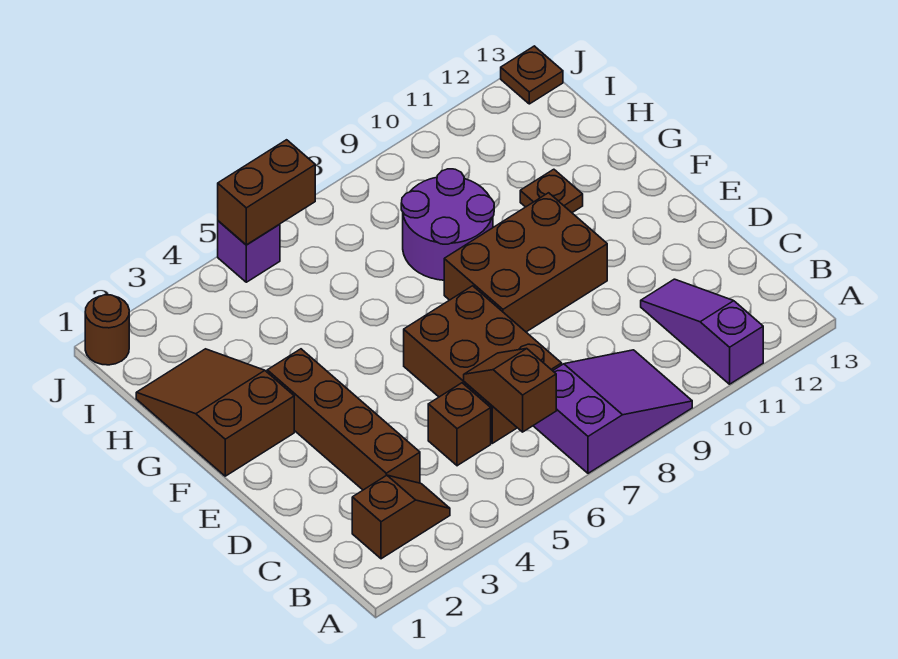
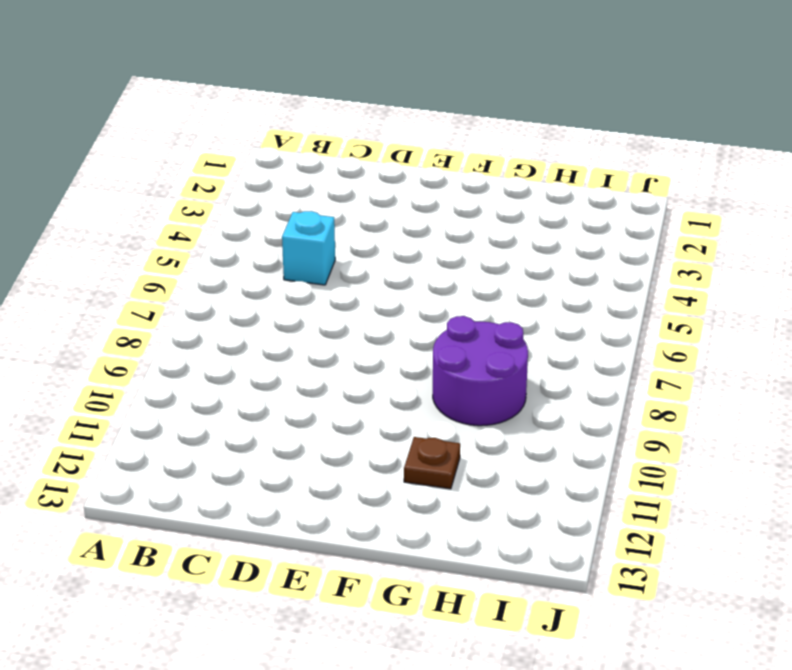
cyan brick C5 level 1 -> brown brick C5 level 1
none -> purple slope A7:B9 level 1 top 7
none -> purple slope A11:C11 level 1 top A
none -> brown slope B2:B3 level 1 top 2

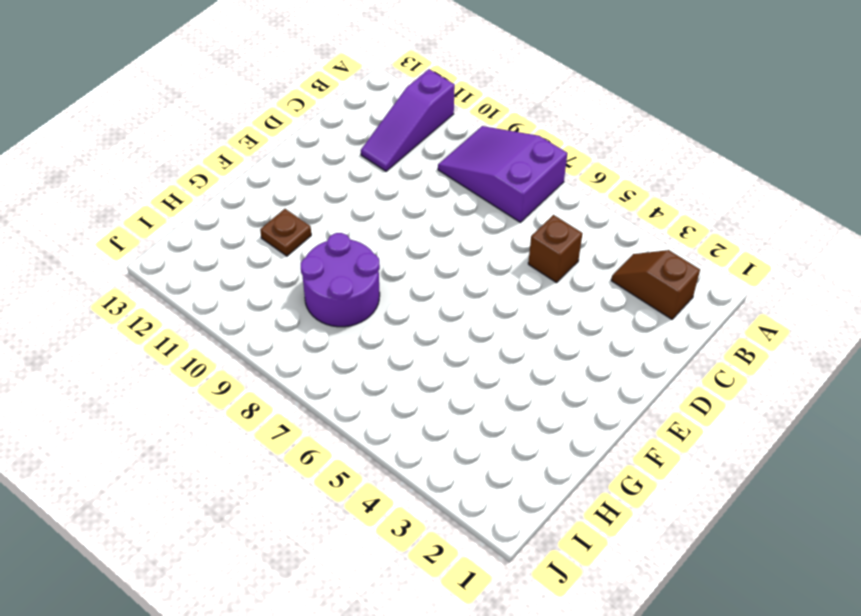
none -> brown brick C3:F3 level 1
none -> brown brick C6:E7 level 1
none -> brown brick E8:F10 level 1

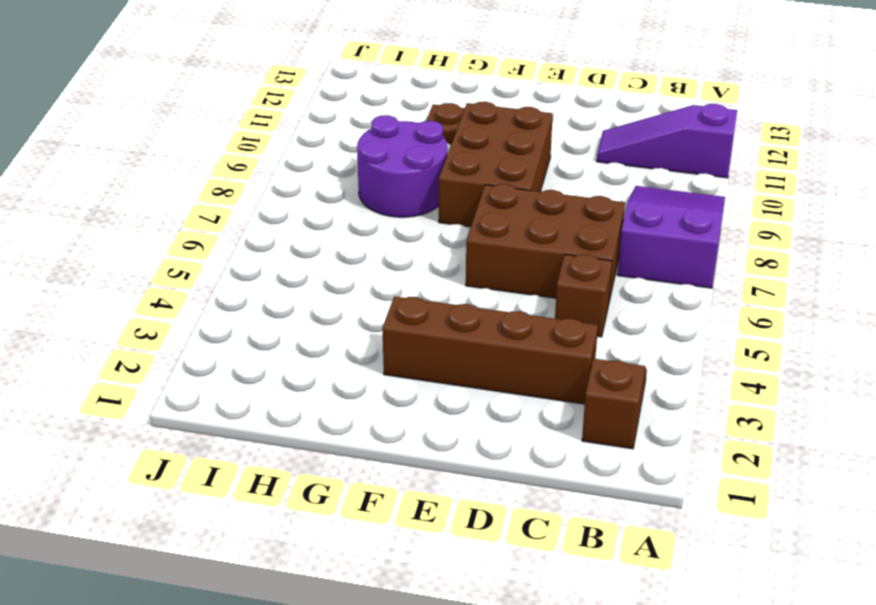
none -> brown slope F1:H2 level 1 top F
none -> brown round brick J1 level 1
none -> purple brick J5 level 1

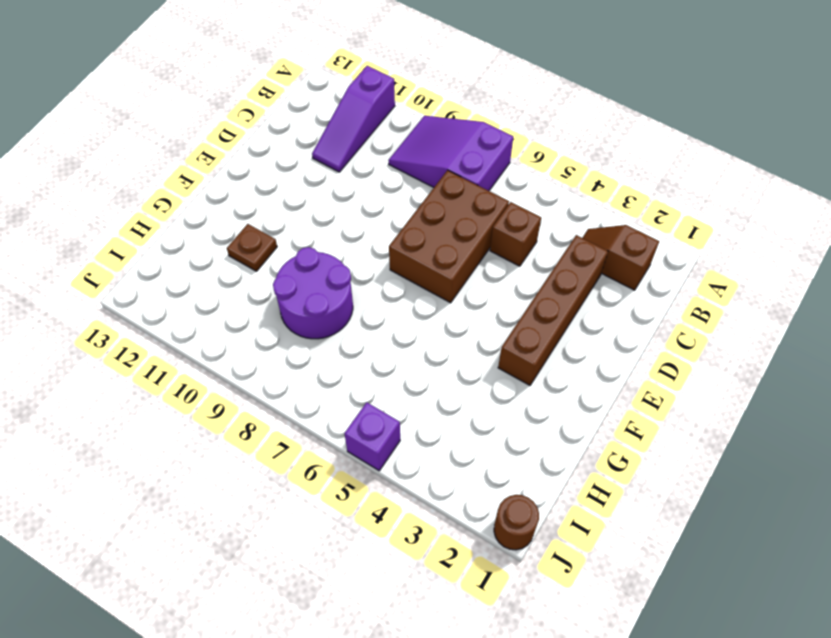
none -> brown brick E8:F10 level 1
none -> brown slope F1:H2 level 1 top F
none -> brown plate J13 level 1

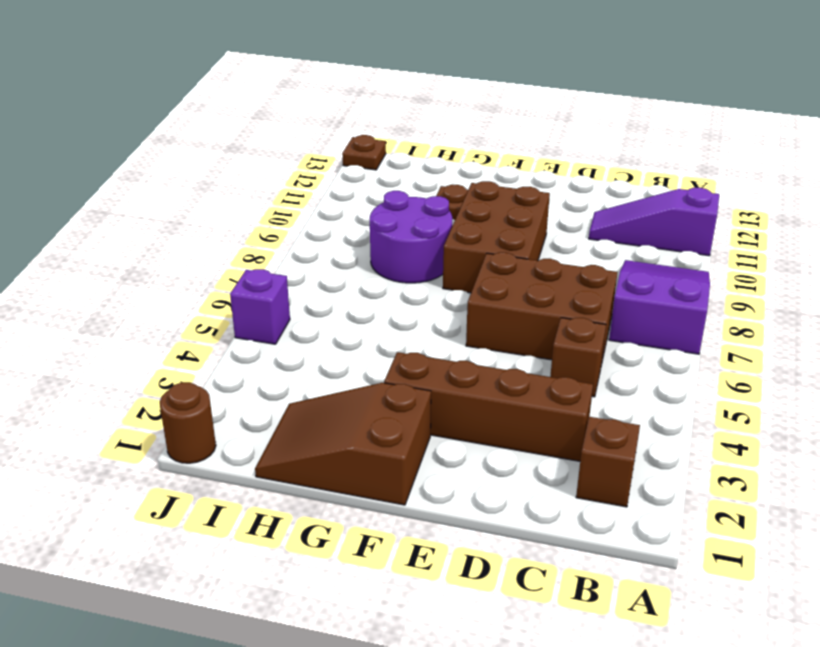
none -> brown slope B6:C6 level 2 top B
none -> brown brick J5:J6 level 2

